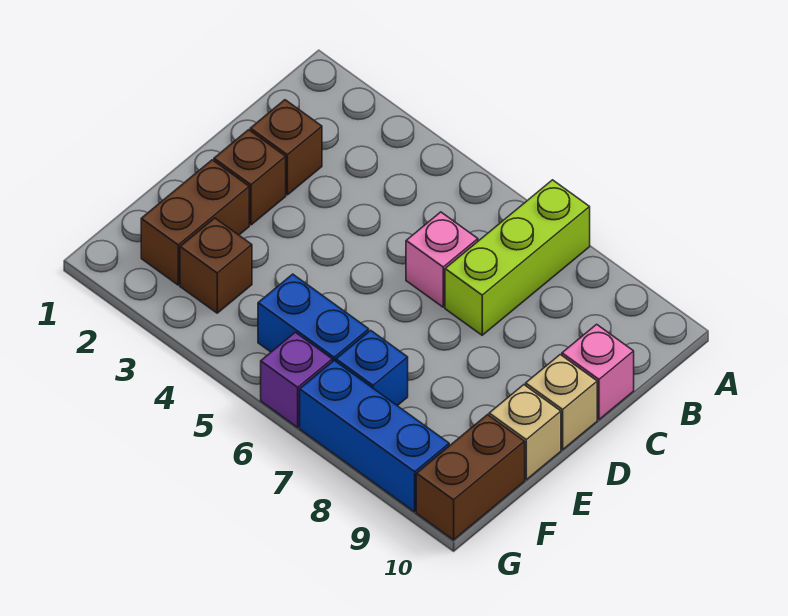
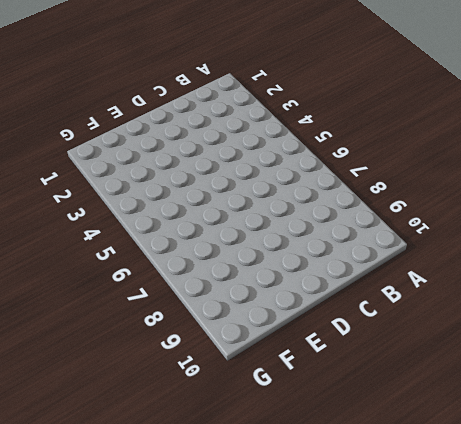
none -> lime brick A7:C7 level 1
none -> brown brick C2 level 1
none -> pink brick C6 level 1

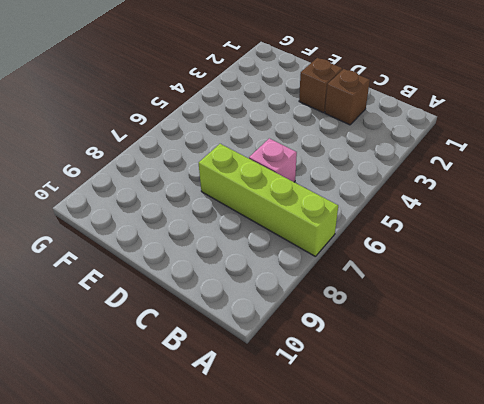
lime brick A7:D7 level 1 -> lime brick A7:C7 level 1
none -> pink brick C10 level 1
none -> tan brick D10 level 1
none -> brown brick E2:F2 level 1

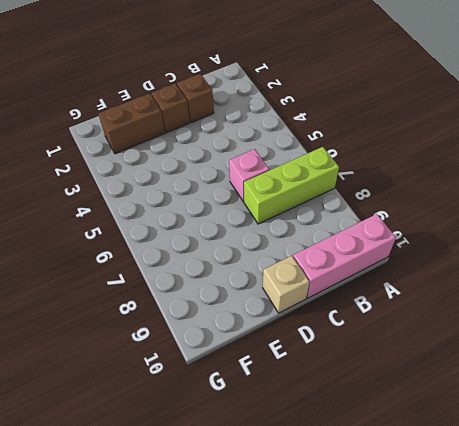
pink brick A10:C10 level 1 -> pink brick C10 level 1
none -> tan brick E10 level 1
none -> brown brick F3 level 1
none -> blue brick F5:F6 level 1

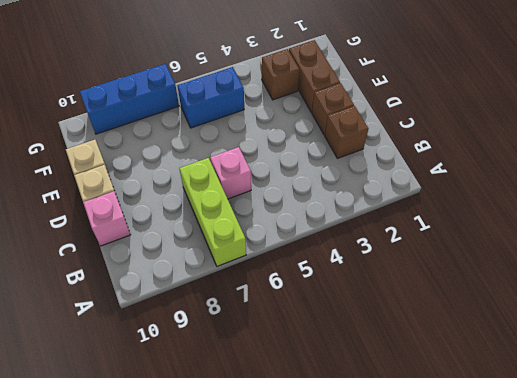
none -> blue brick F7 level 1
none -> brown brick F10:G10 level 1
none -> purple brick G6 level 1

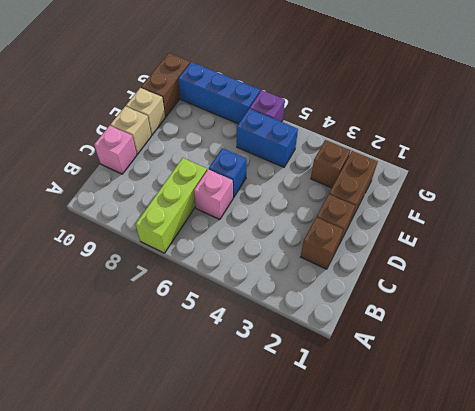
blue brick D6 level 1 -> blue brick F7 level 1

